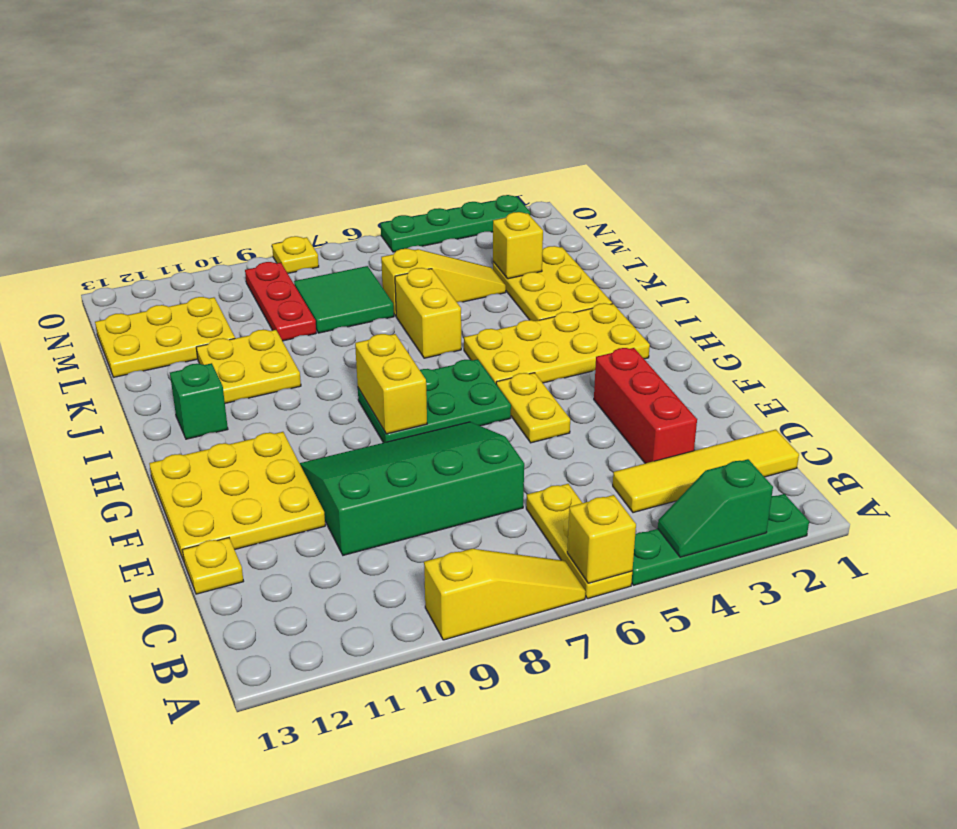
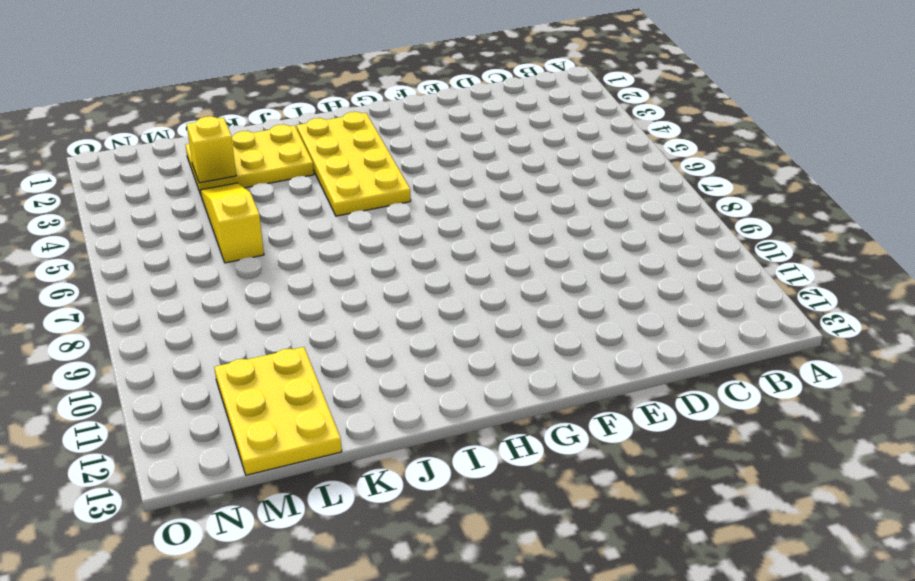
none -> green plate A2:A5 level 1
none -> yellow plate A6:C6 level 1
none -> yellow slope A7:A9 level 1 top 9

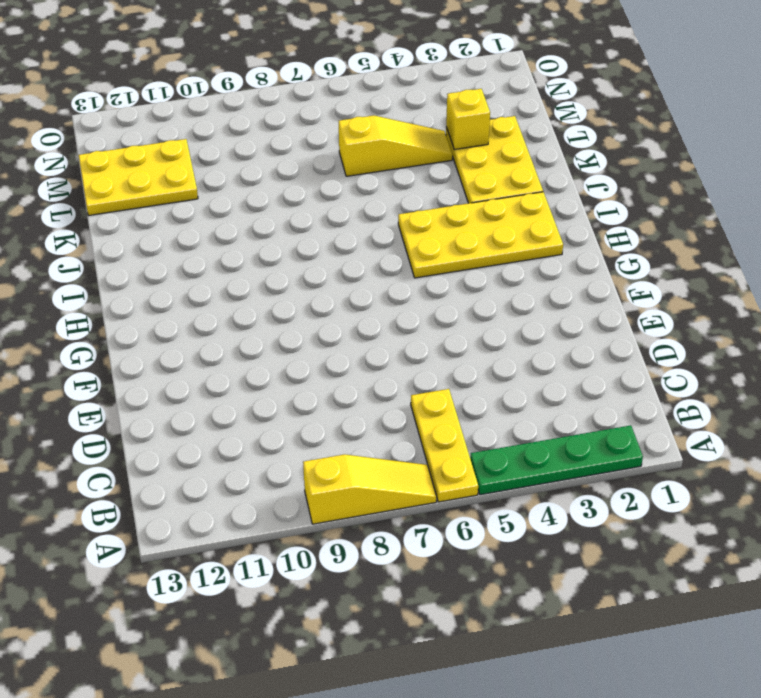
none -> yellow tile C1:C4 level 1
none -> red brick D3:F3 level 1
none -> green slope D7:F10 level 1 top D

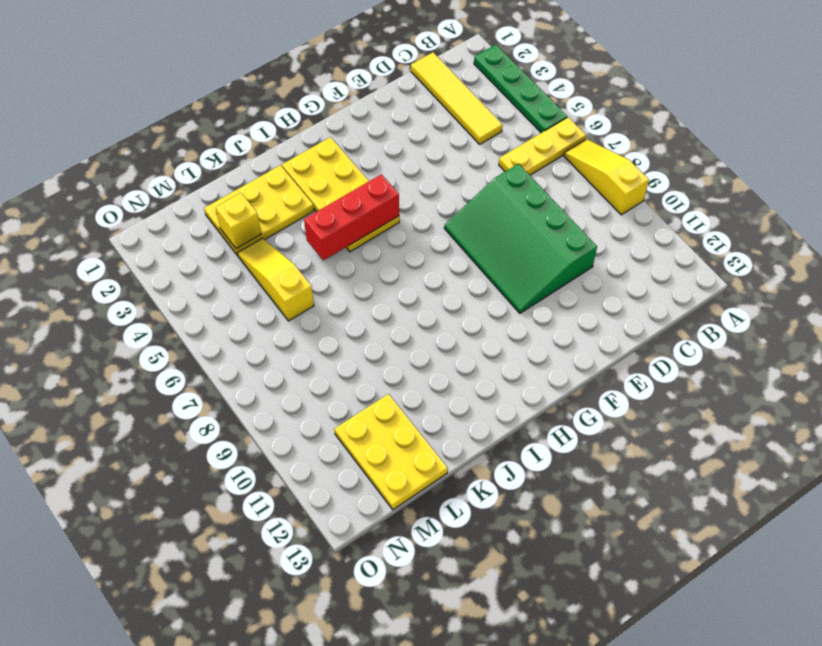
red brick H5:J5 level 2 -> red brick D3:F3 level 1
none -> yellow plate D13 level 1
none -> yellow plate E11:G13 level 1
none -> yellow plate F5:G5 level 1

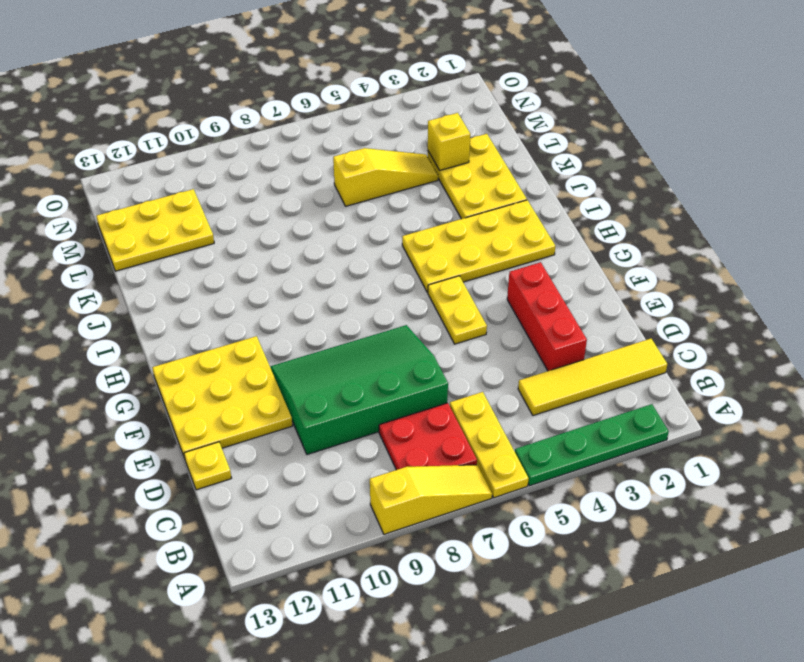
red plate B7:C8 level 1 -> none
none -> green plate G6:H8 level 1
none -> green brick I12 level 1
none -> yellow brick J6:K6 level 1

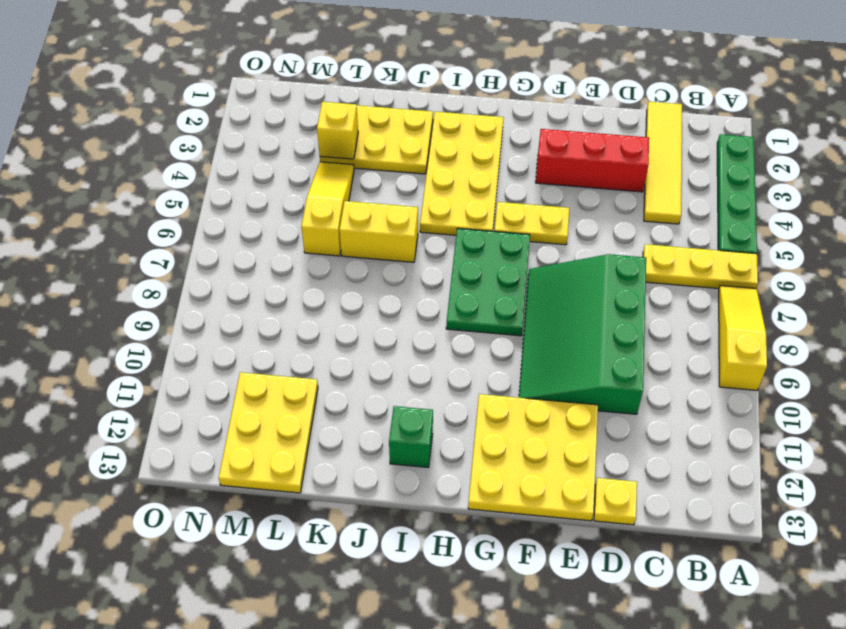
none -> yellow plate J10:K11 level 1
none -> green tile L7:M8 level 1
none -> red plate L9:N9 level 1

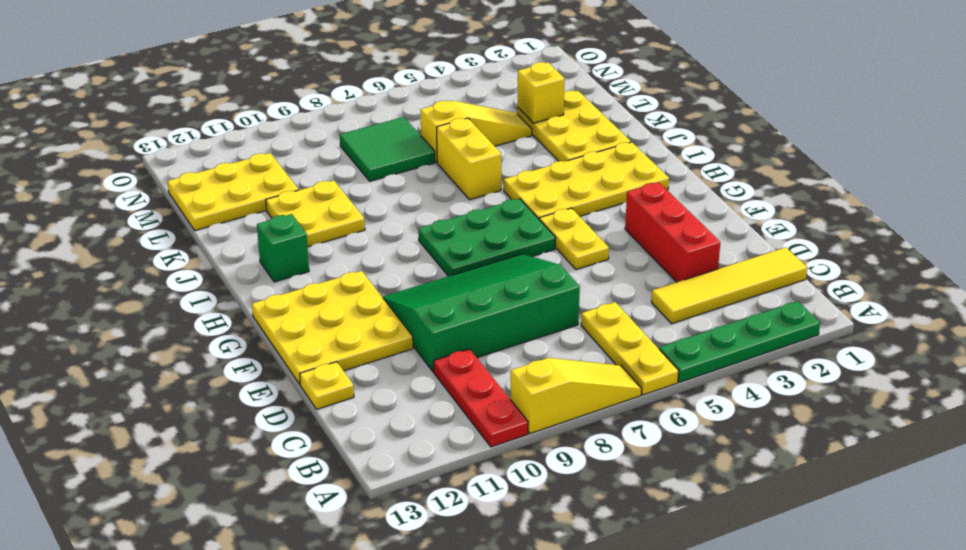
red plate A10:C10 level 1 -> red plate L9:N9 level 1
none -> green plate O2:O5 level 1
none -> yellow plate O8 level 1
none -> green slope A3:A4 level 2 top 3

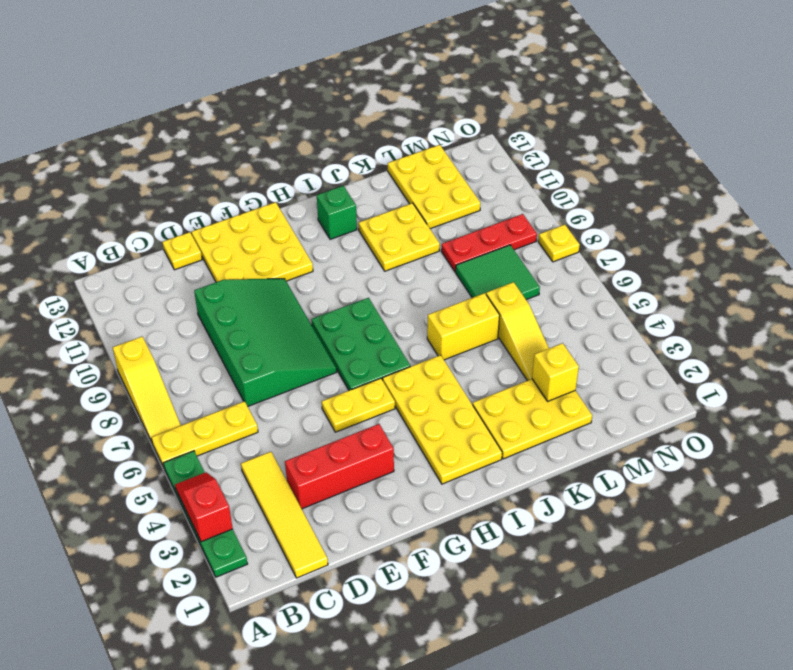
red slope A3:A4 level 2 top 3 -> green slope A3:A4 level 2 top 3
none -> green plate O2:O5 level 1
none -> yellow brick A6 level 2
none -> yellow brick G8:H8 level 2

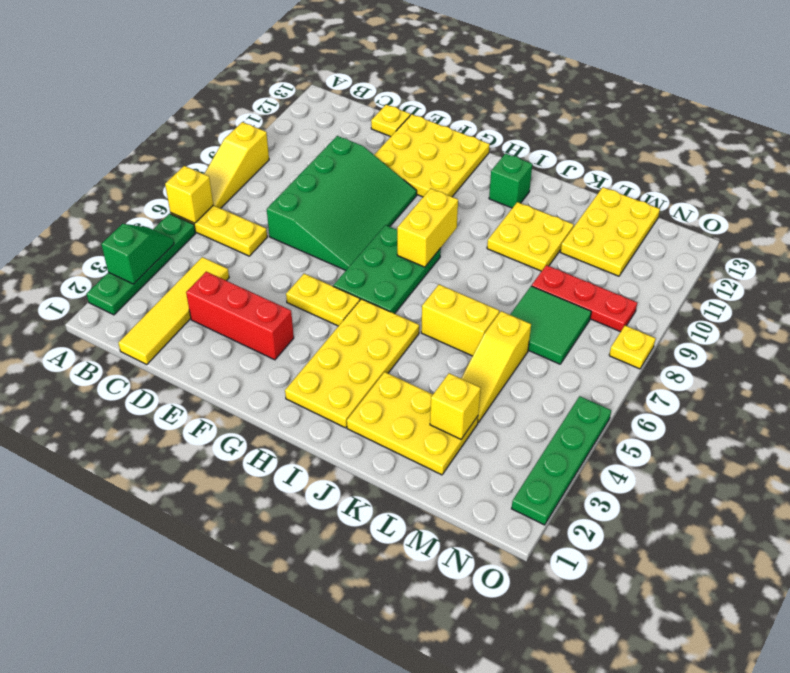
yellow brick H8:H9 level 2 -> yellow brick G8:H8 level 2

